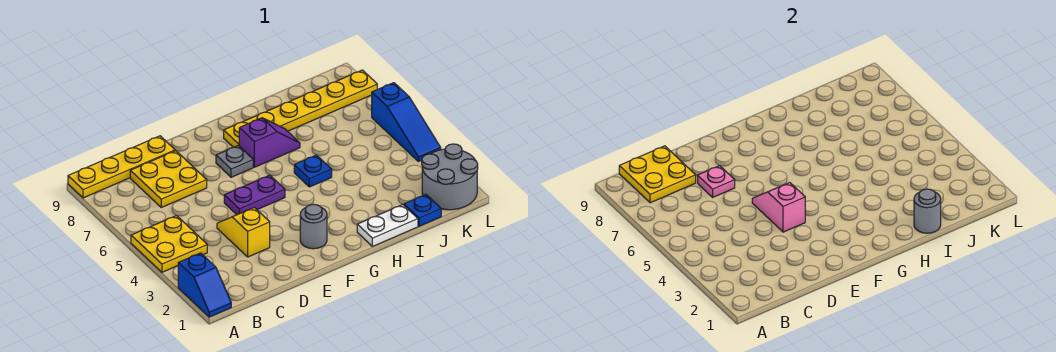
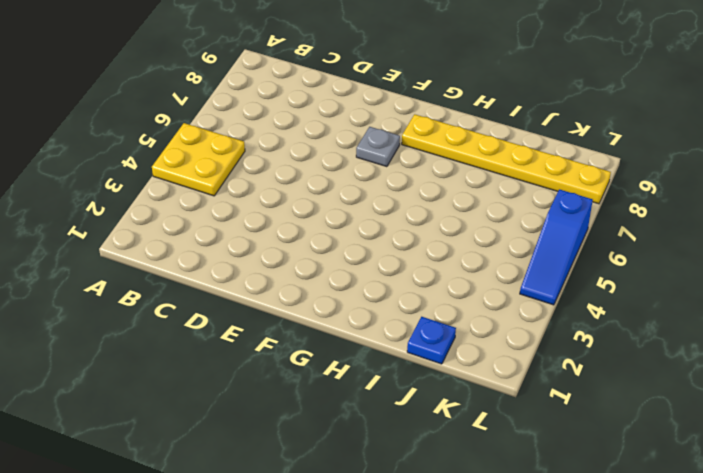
none -> blue slope A1:A2 level 1 top 2
none -> yellow plate A9:D9 level 1
none -> yellow plate C7:D8 level 1

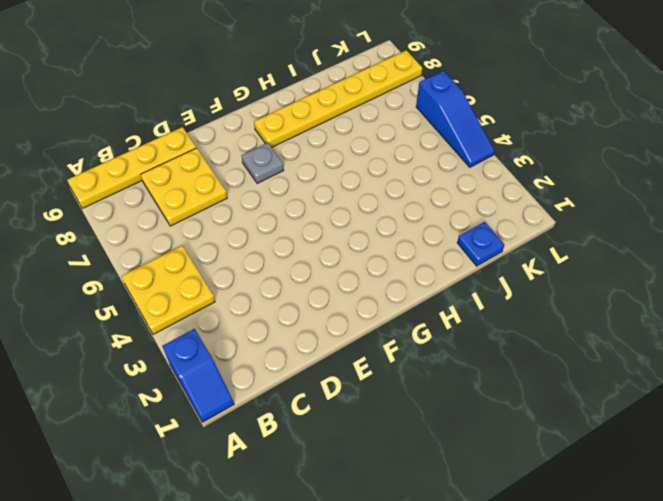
none -> yellow slope D3:D4 level 1 top 3
none -> purple plate E5:F5 level 1
none -> grey round brick F2 level 1

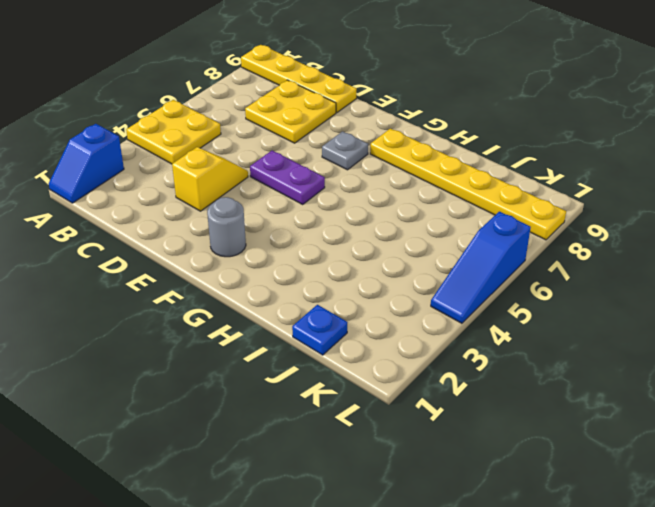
none -> purple slope G7:H7 level 1 top G
none -> white plate H1:I1 level 1
none -> blue plate H5 level 1

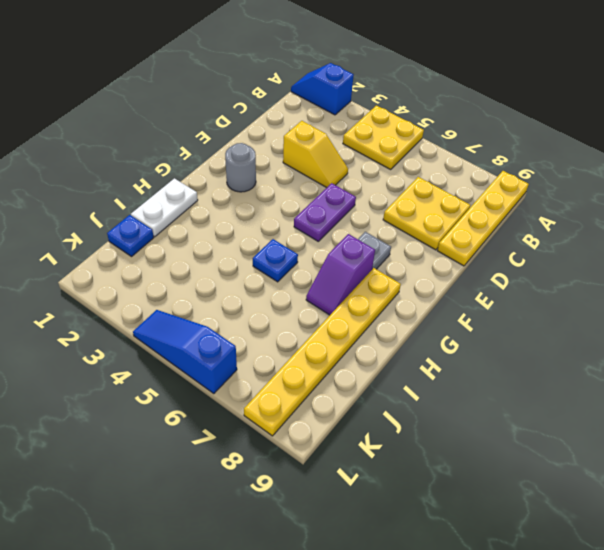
none -> grey round brick K1:L2 level 1
none -> yellow plate B8:C9 level 2
none -> pink plate D7 level 2

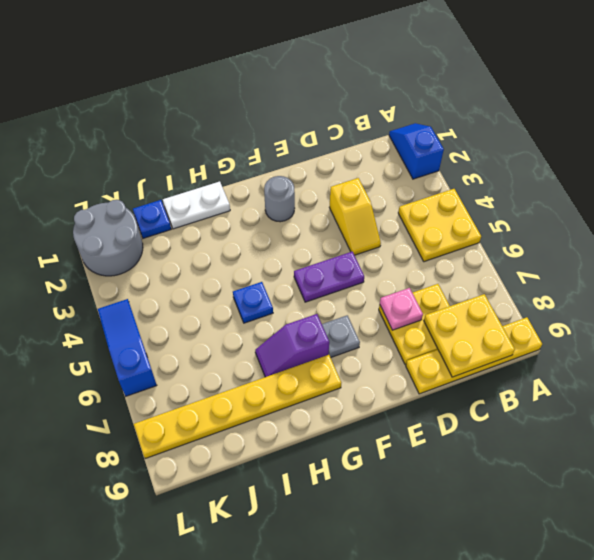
none -> pink slope E4:E5 level 2 top 4
none -> grey round brick I1 level 2

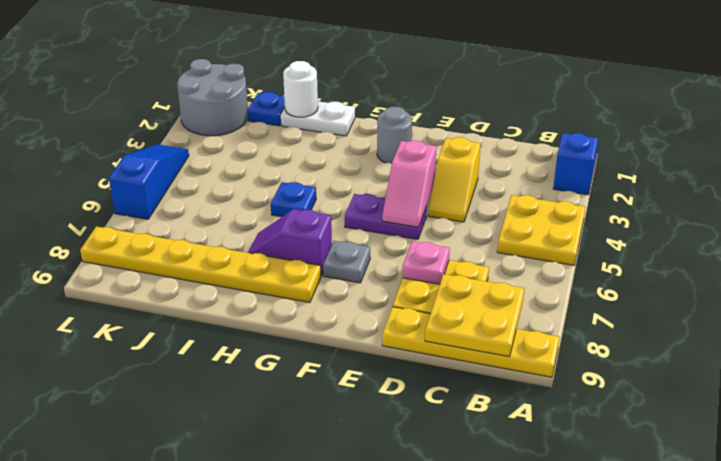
white round brick I1 level 2 -> grey round brick I1 level 2

